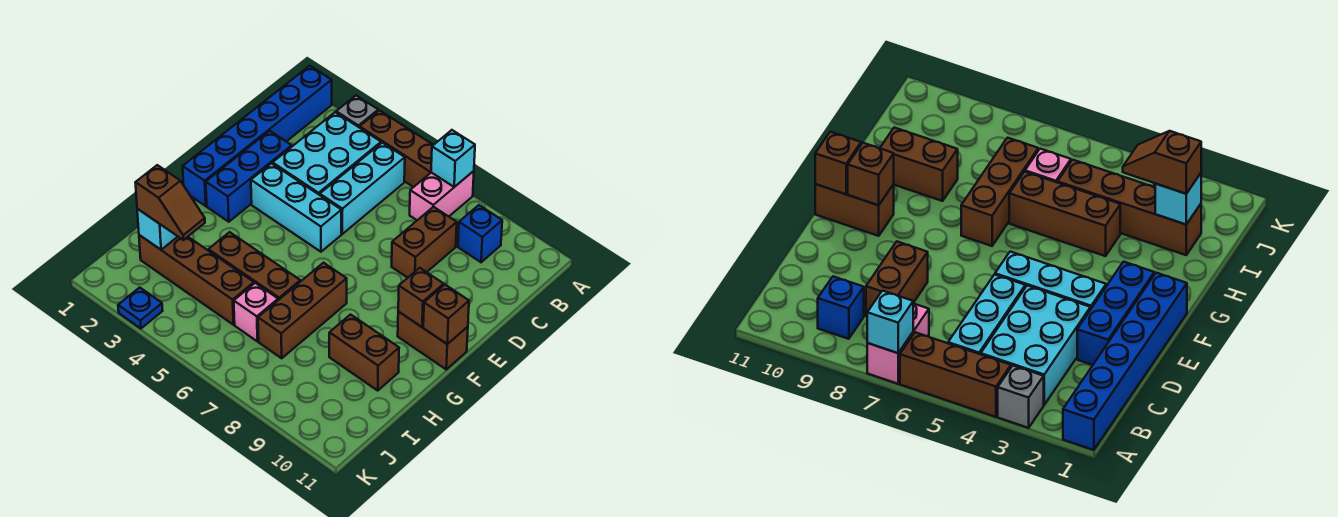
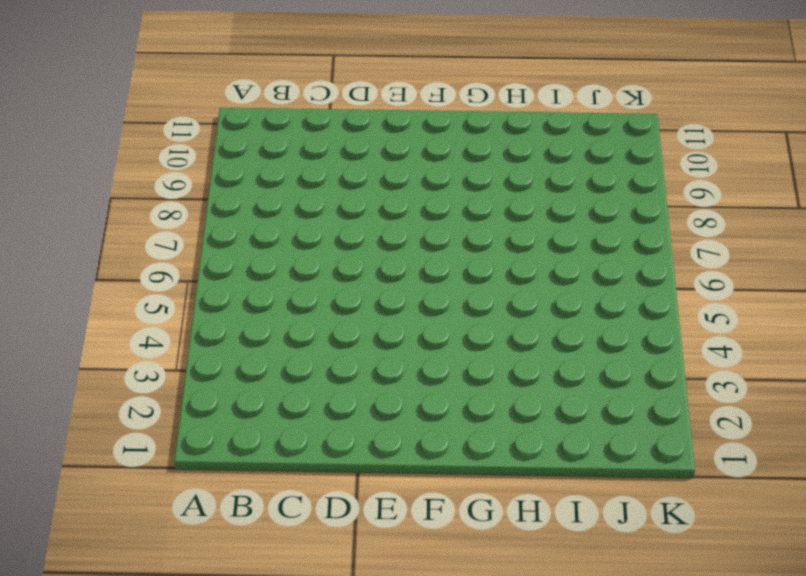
none -> blue brick A1:F1 level 1
none -> grey brick A3 level 1
none -> brown brick A4:A6 level 1

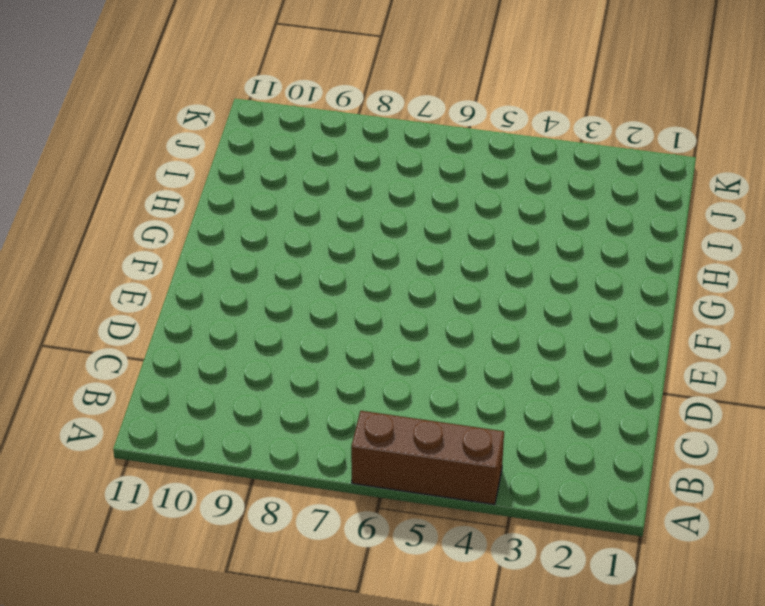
none -> blue brick A1:F1 level 1
none -> grey brick A3 level 1
none -> pink brick A7:B7 level 1

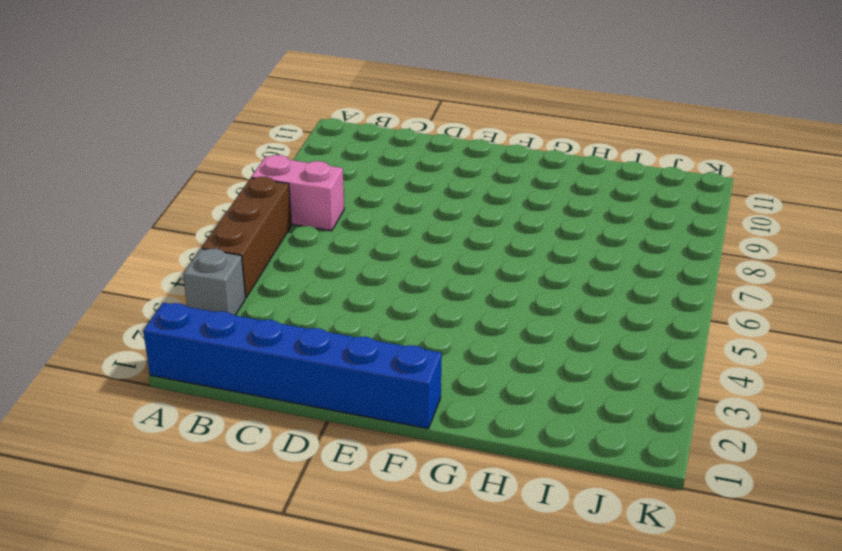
none -> cyan brick B3:D4 level 1
none -> cyan brick B5:D5 level 1
none -> blue brick B9 level 1

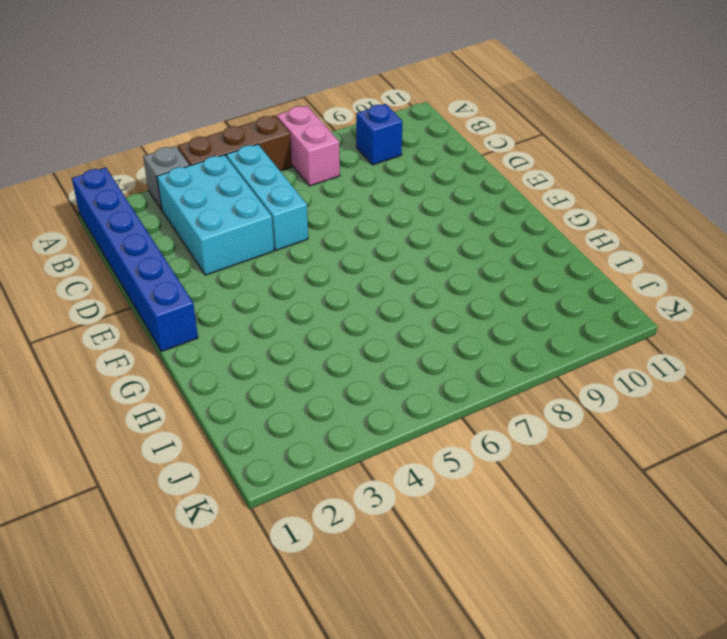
none -> brown brick C8:D8 level 1
none -> blue brick D2:F2 level 1
none -> cyan brick E3:E5 level 1

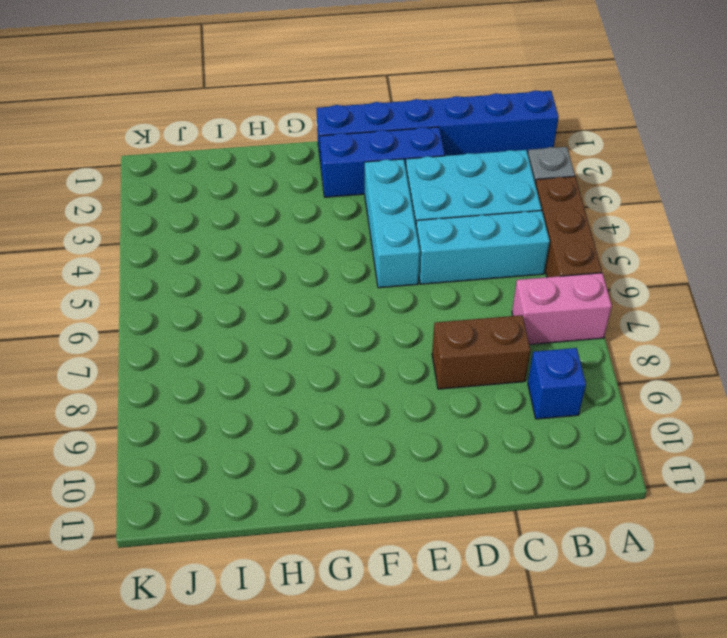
none -> brown brick F10:F11 level 1
none -> brown brick G7:I7 level 1
none -> brown brick H4:H6 level 1

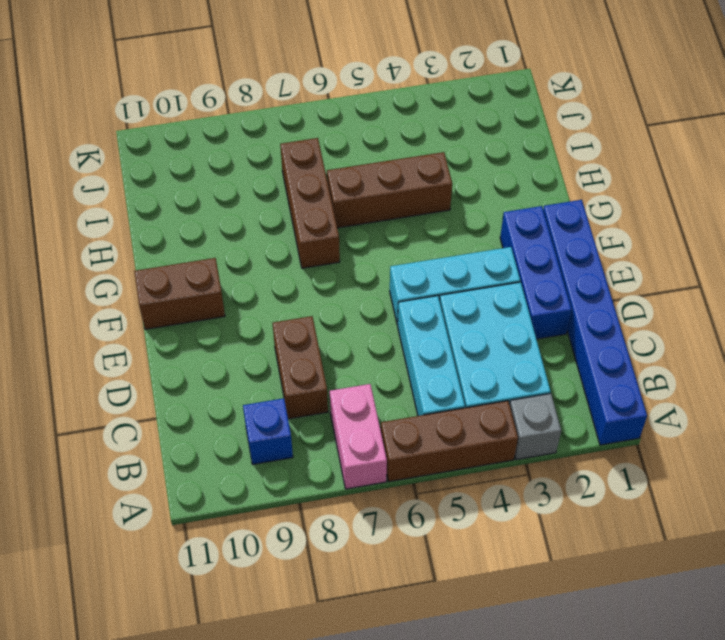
none -> brown brick H9:H10 level 1
none -> brown brick I2:I5 level 1
none -> pink brick I6 level 1

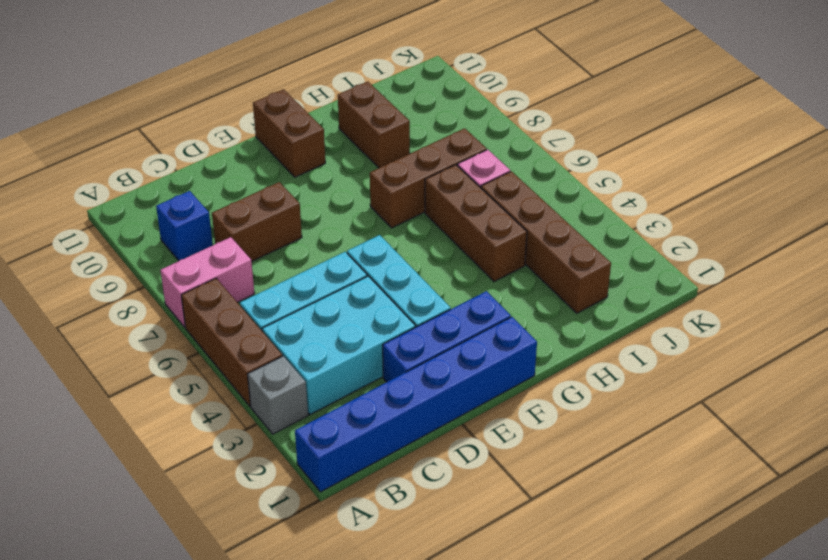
none -> blue plate K3 level 1
none -> cyan brick A7 level 2
none -> brown brick F10 level 2

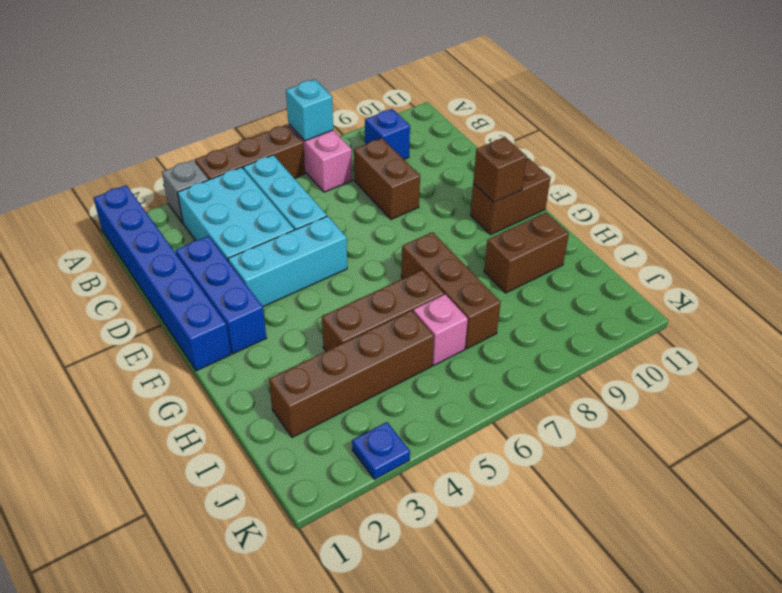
none -> brown brick F11 level 2
none -> cyan brick I2 level 2
none -> brown slope I2:I3 level 3 top 2

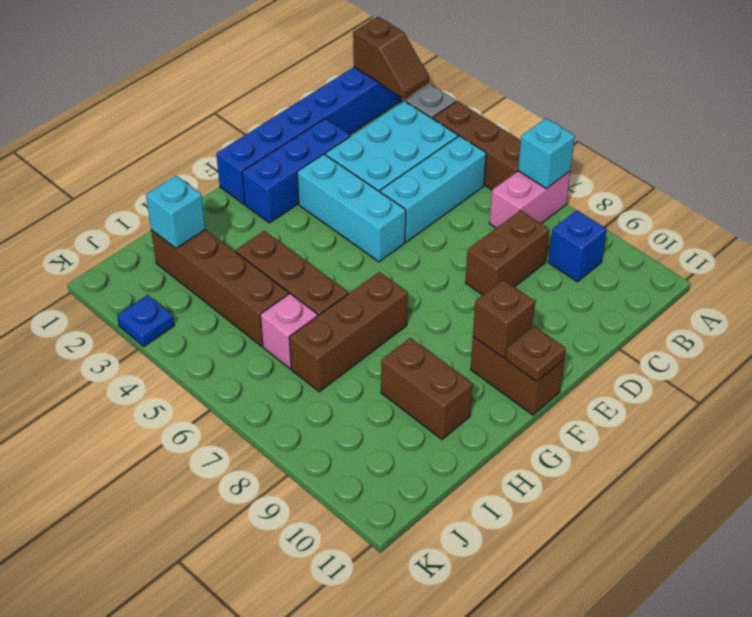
brown slope A1:A2 level 2 top 1 -> brown slope I2:I3 level 3 top 2
brown plate F11 level 2 -> brown brick F11 level 2

